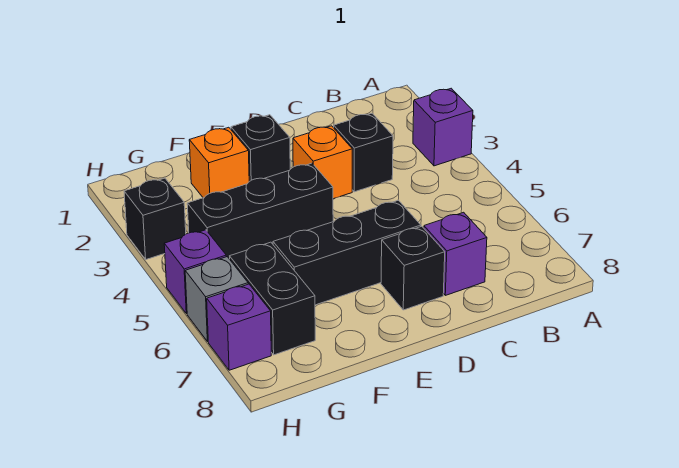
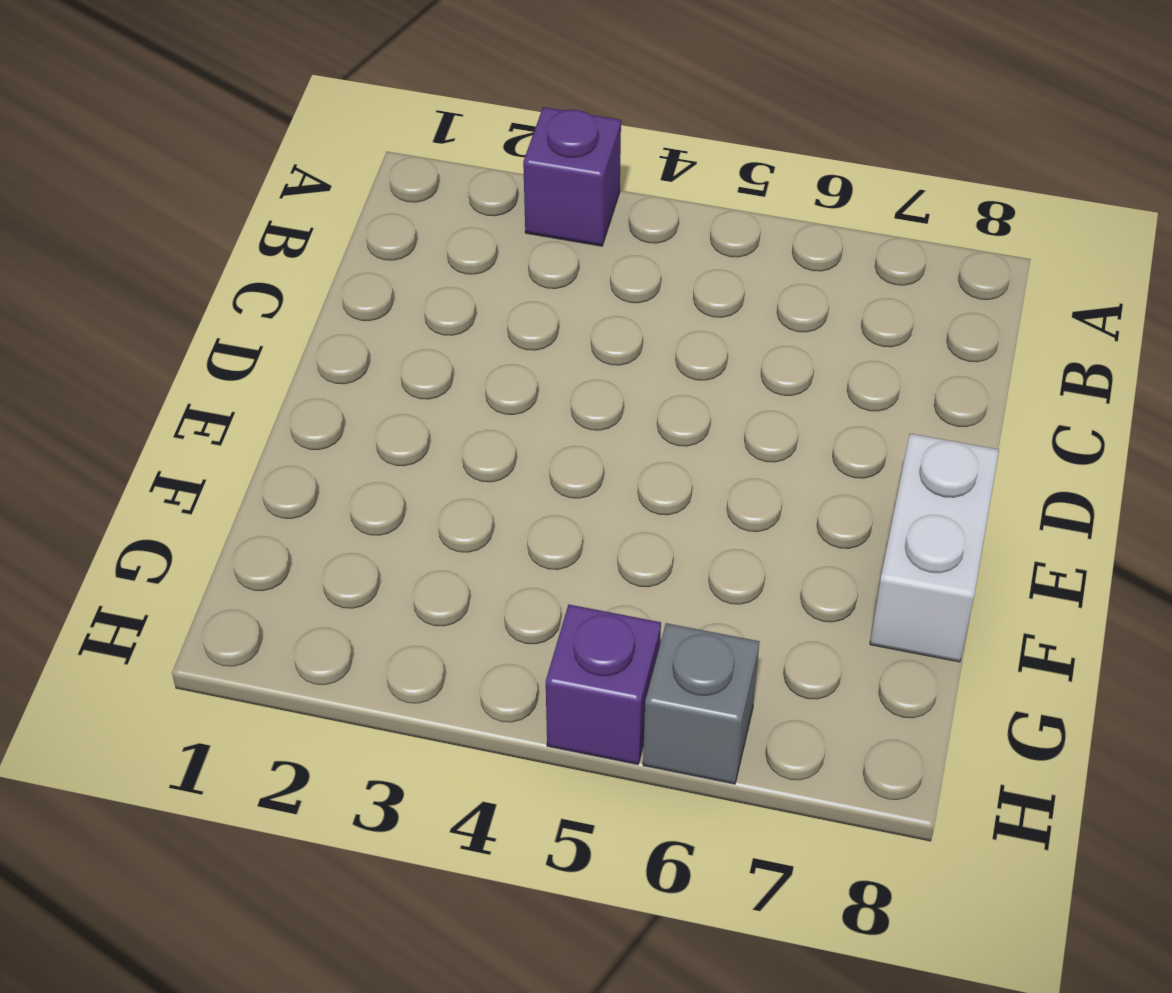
white brick E8:F8 level 1 -> none
none -> black brick C3 level 1
none -> purple brick C7 level 1
none -> orange brick D3 level 1

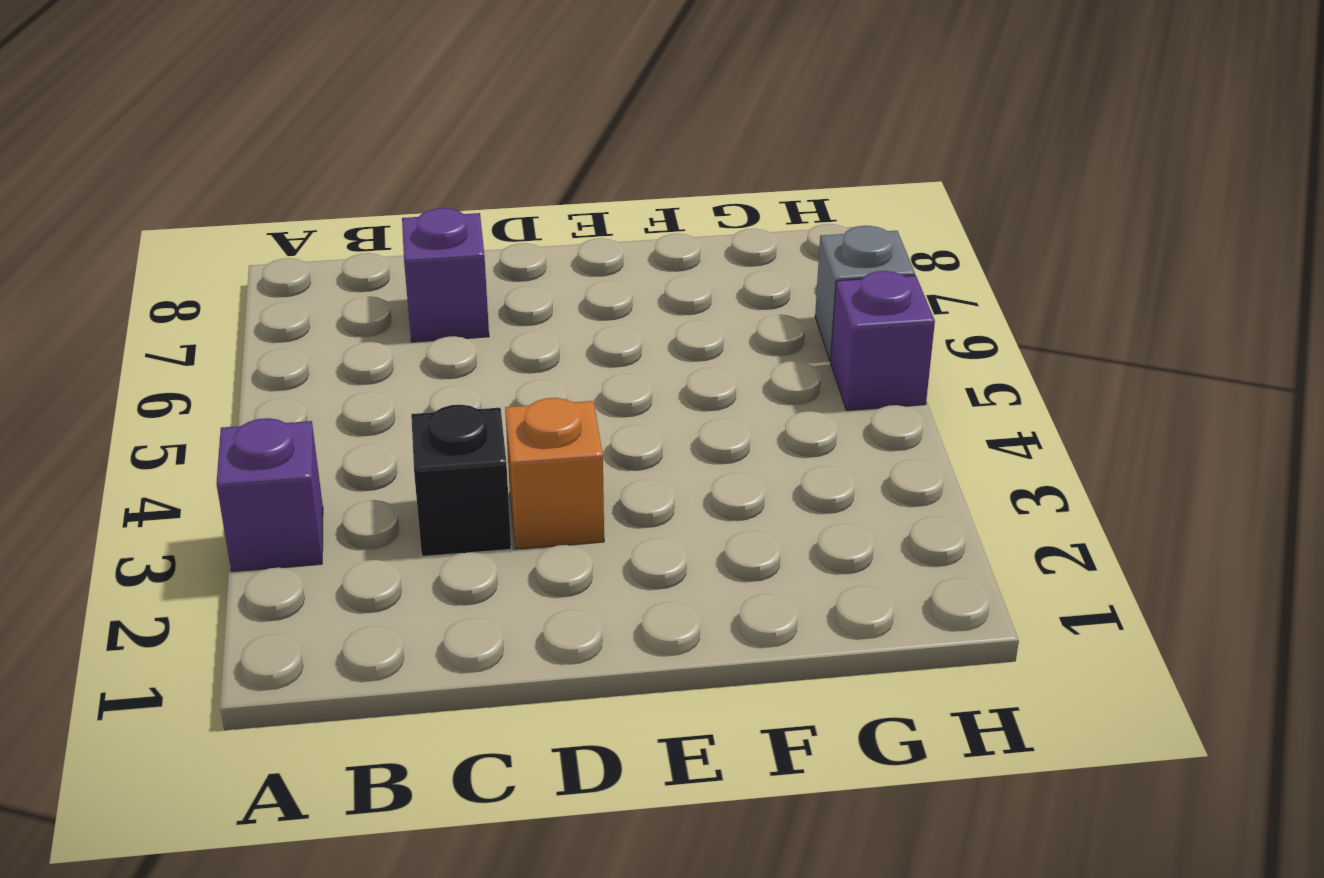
none -> black brick D6:F6 level 1
none -> black brick D7 level 1
none -> black brick E2 level 1

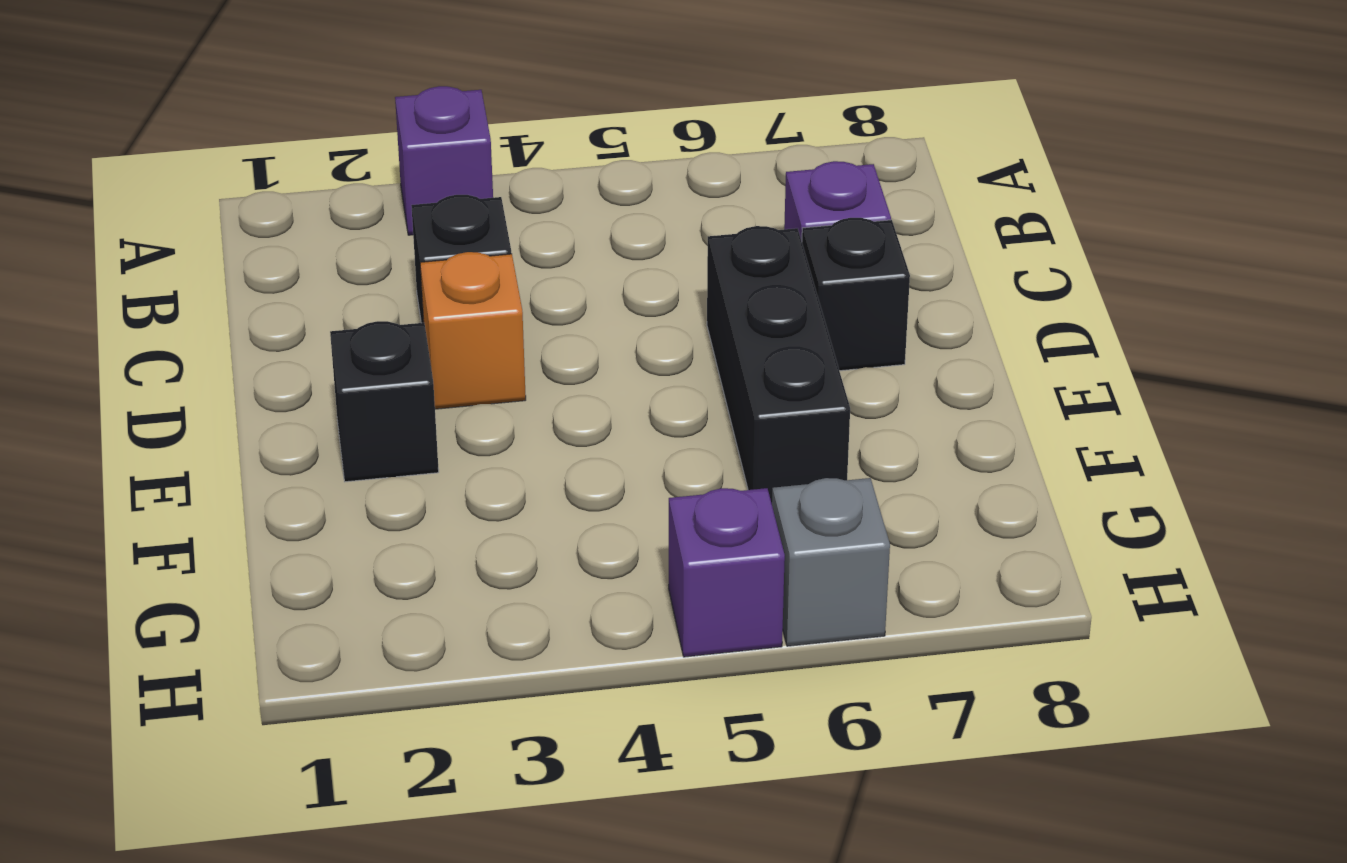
none -> black brick E4:G4 level 1
none -> orange brick F2 level 1
none -> black brick G6:G7 level 1

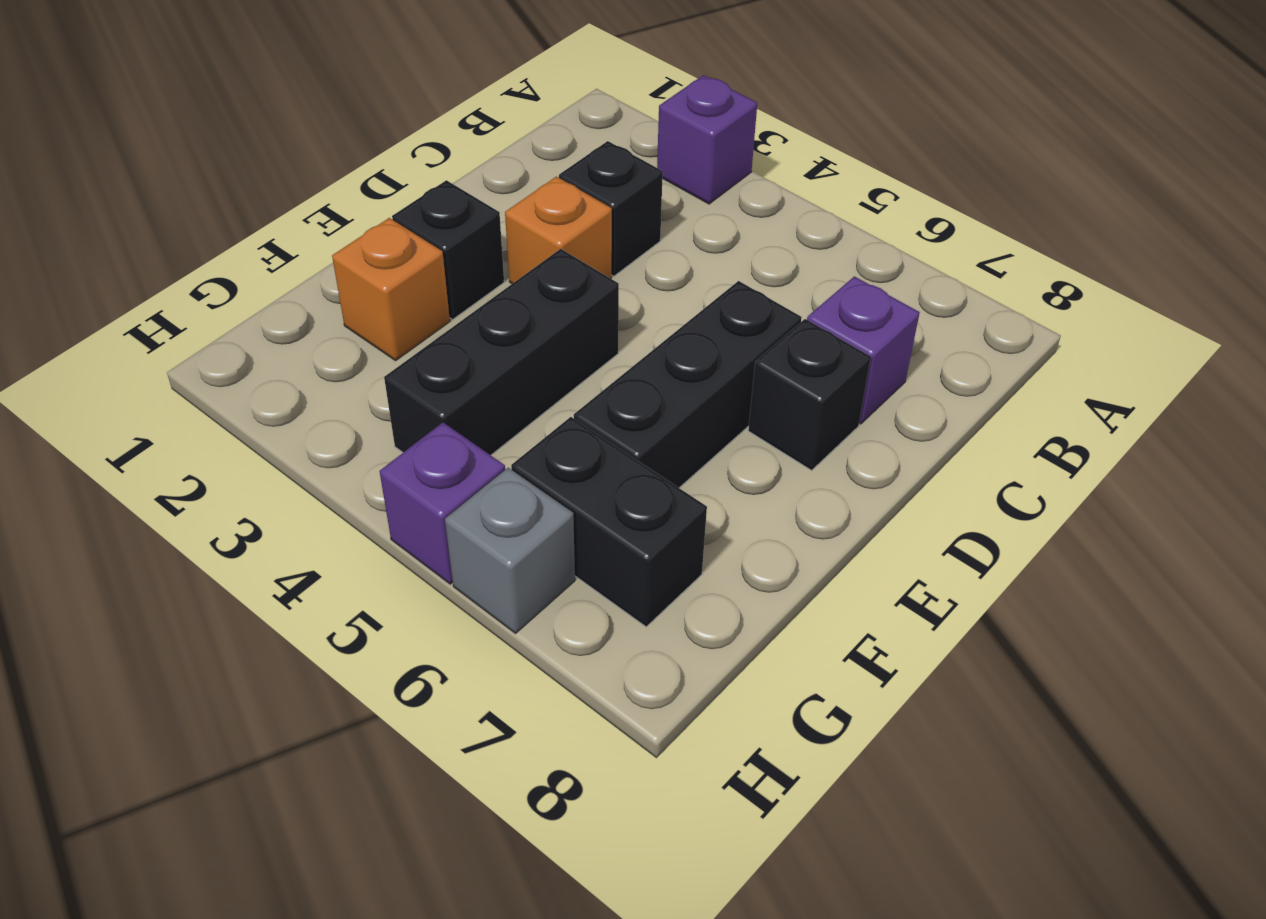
none -> black brick H3 level 1
none -> purple brick H7 level 1

